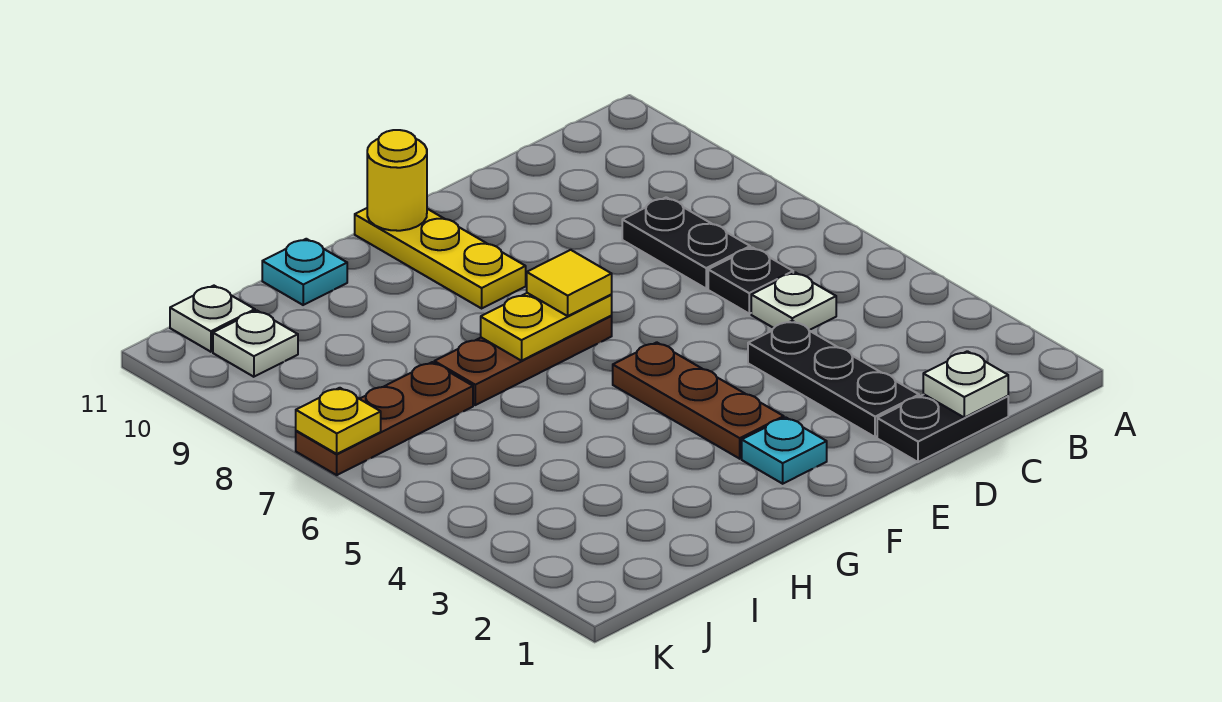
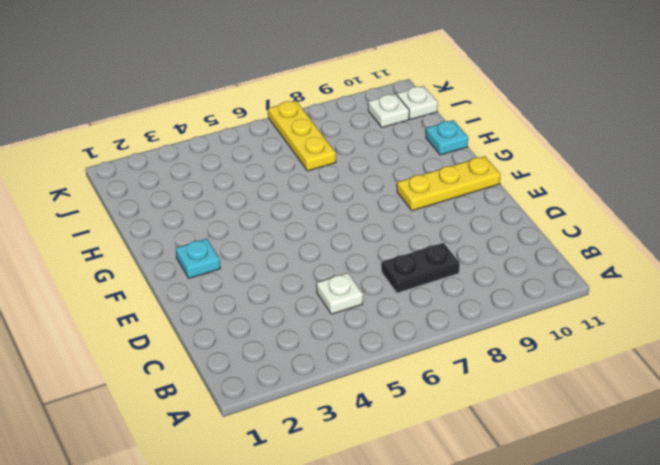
yellow plate I7:K7 level 1 -> brown plate I7:K7 level 1
none -> black plate C1:D1 level 1
none -> black plate C6 level 1
none -> black plate D2:D4 level 1

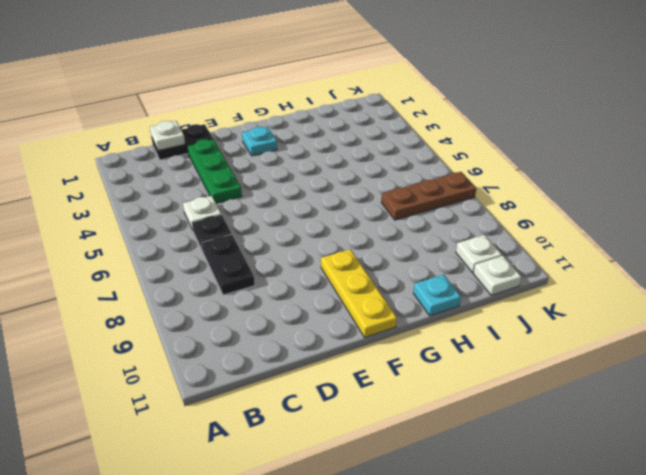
green plate D2:D4 level 1 -> black plate D2:D4 level 1
none -> brown plate F3:F5 level 1
none -> brown plate F7:H7 level 1
none -> yellow plate F7:G7 level 2

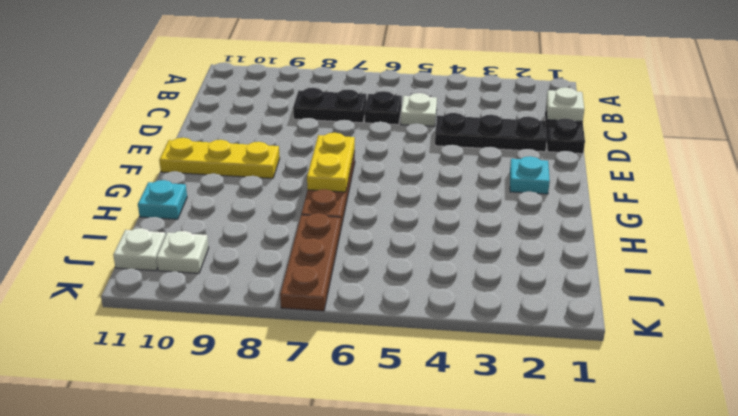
none -> brown plate F3:F5 level 1
none -> yellow round brick F11 level 2
none -> yellow plate K7 level 2

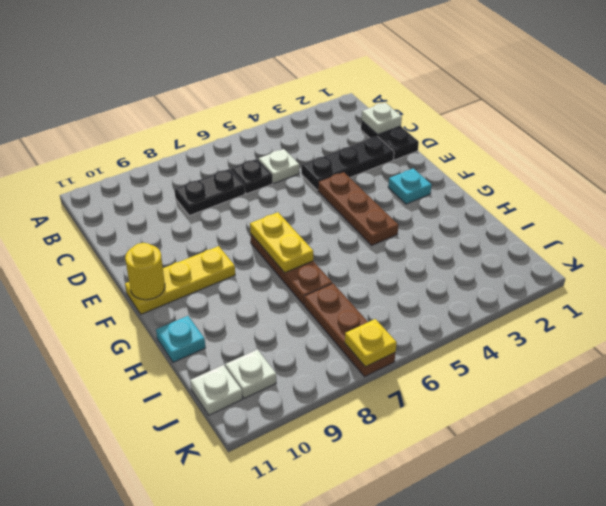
brown plate E4:G4 level 1 -> brown plate F3:F5 level 1
none -> yellow tile F7 level 3

